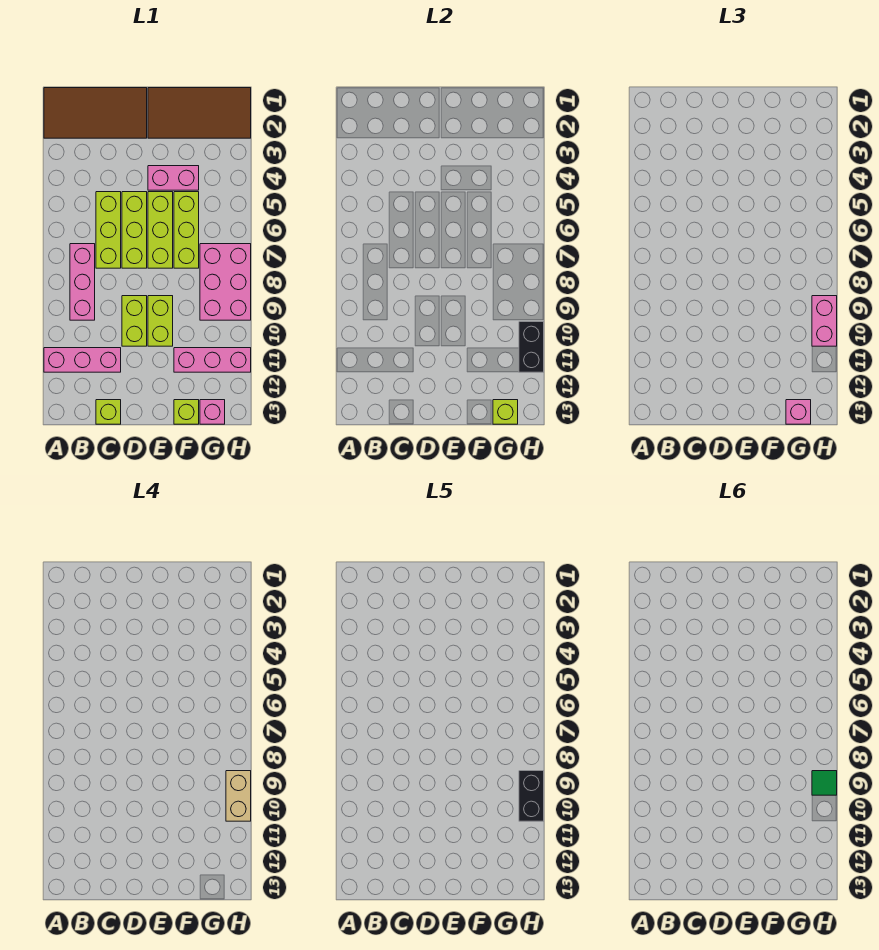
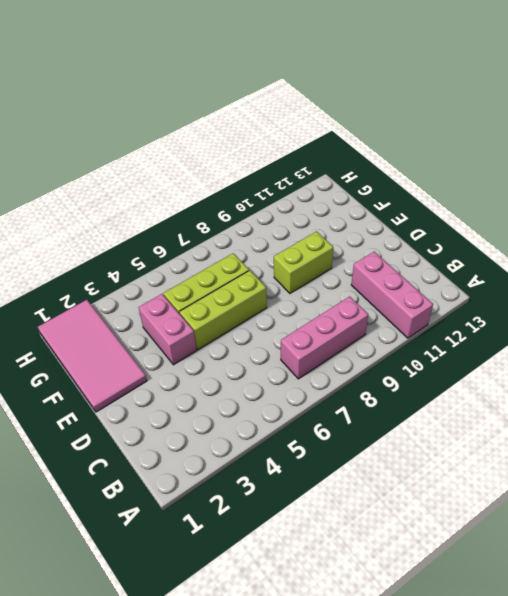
pink tile E1:H2 level 1 -> brown tile E1:H2 level 1
none -> brown tile A1:D2 level 1
none -> lime brick C5:C7 level 1
none -> lime brick C13 level 1

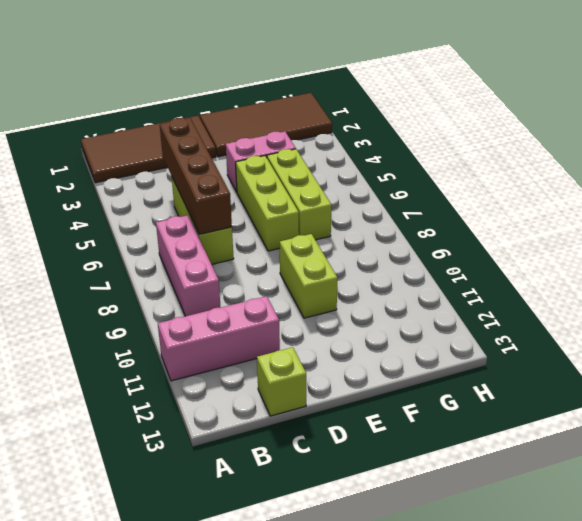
brown brick C4:C7 level 2 -> none
none -> lime brick D5:D7 level 1
none -> lime brick D9:D10 level 1
none -> pink brick F11:H11 level 1

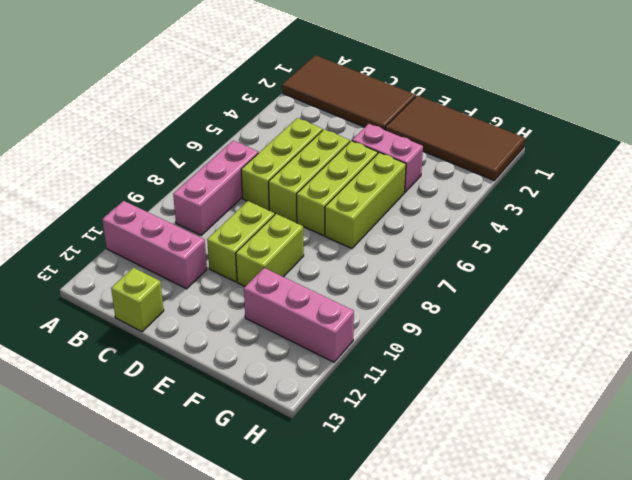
none -> lime brick F13 level 1
none -> pink brick G7:H9 level 1
none -> pink brick G13 level 1

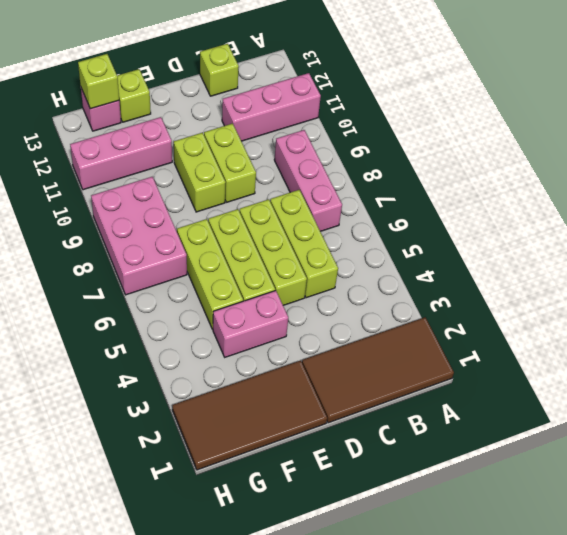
none -> black brick H10:H11 level 2
none -> pink brick G13 level 3
none -> pink brick H9:H10 level 3

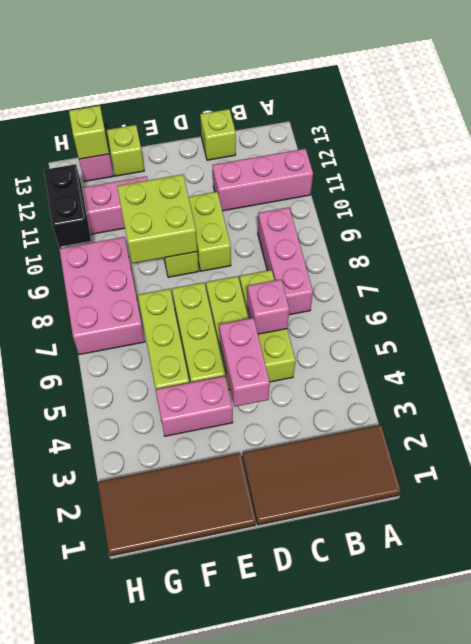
pink brick C6 level 2 -> pink brick G13 level 3
pink brick D4:D5 level 2 -> pink brick H9:H10 level 3
lime brick E9:F10 level 2 -> none
none -> tan brick H9:H10 level 4
none -> black brick H9:H10 level 5
none -> green tile H9 level 6

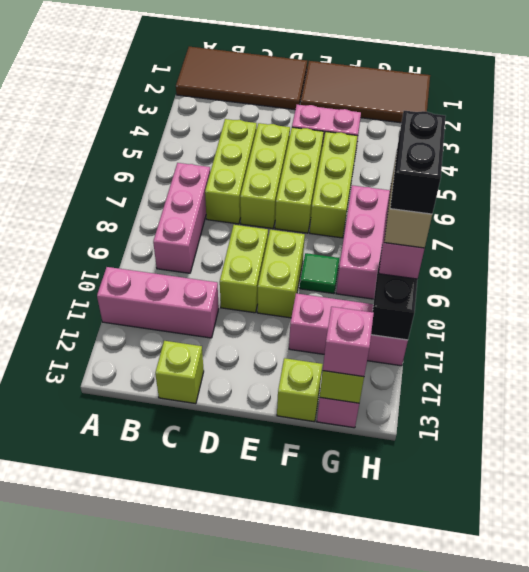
green tile F9 level 1 -> green tile H9 level 6

